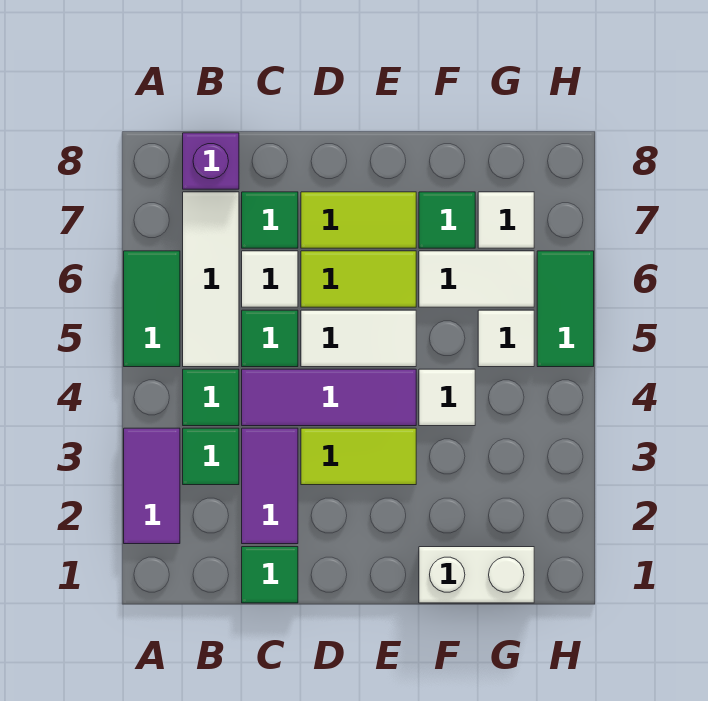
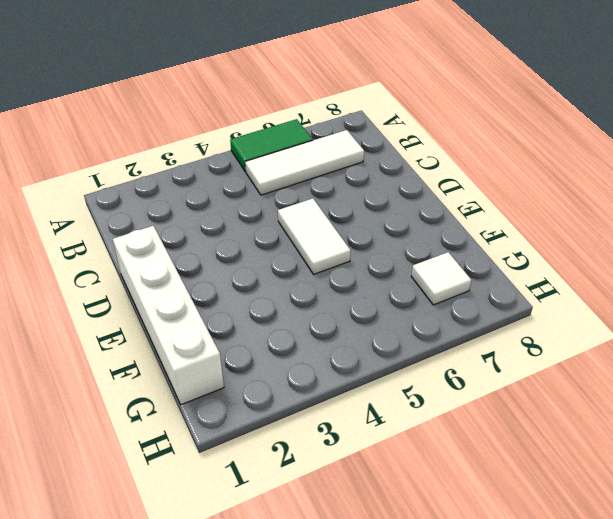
white brick D1:G1 level 1 -> white brick F1:G1 level 1
none -> purple tile A2:A3 level 1
none -> green tile B3 level 1
none -> green tile B4 level 1

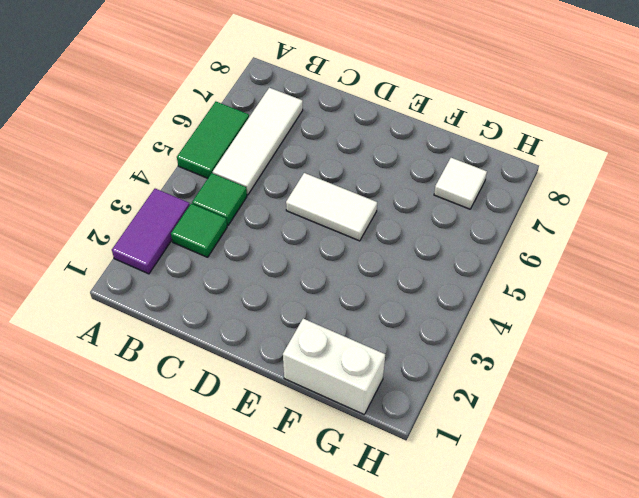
none -> purple brick B8 level 1
none -> green tile C1 level 1
none -> purple tile C2:C3 level 1

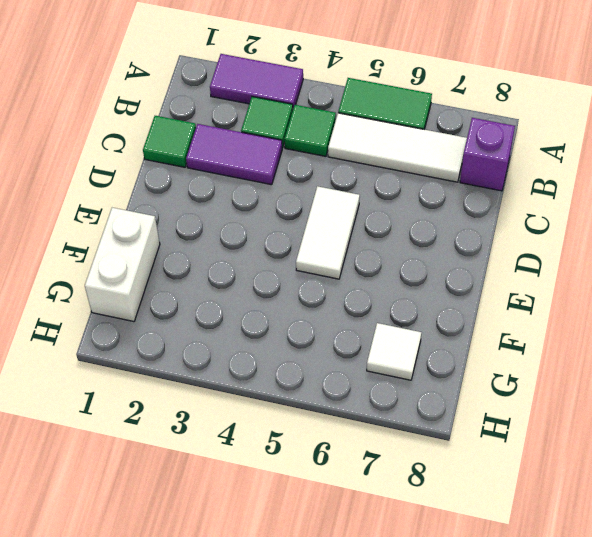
none -> purple tile C4:E4 level 1
none -> green tile C5 level 1
none -> white tile C6 level 1

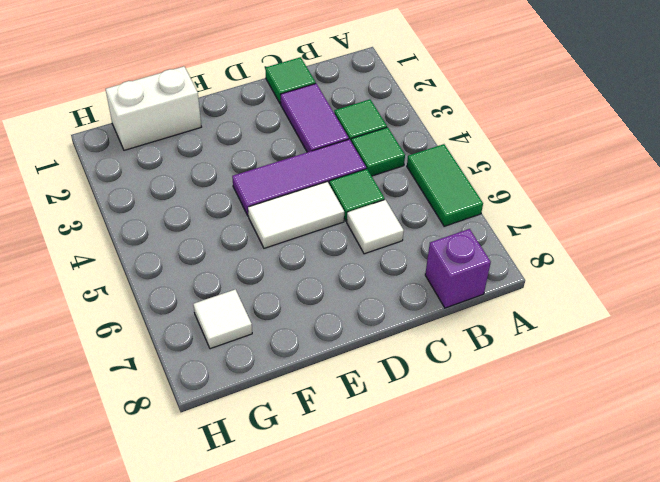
none -> purple tile A2:A3 level 1
none -> white tile B5:B7 level 1
none -> green tile C7 level 1

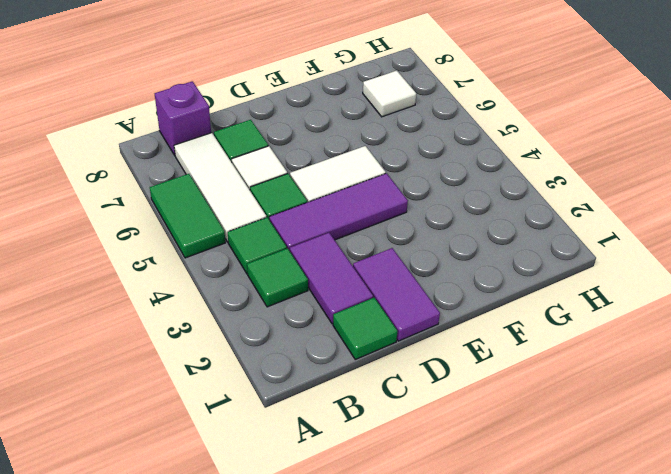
purple tile D1:D2 level 1 -> purple tile A2:A3 level 1
none -> lime tile D3:E3 level 1
none -> lime tile D6:E6 level 1
none -> lime tile D7:E7 level 1

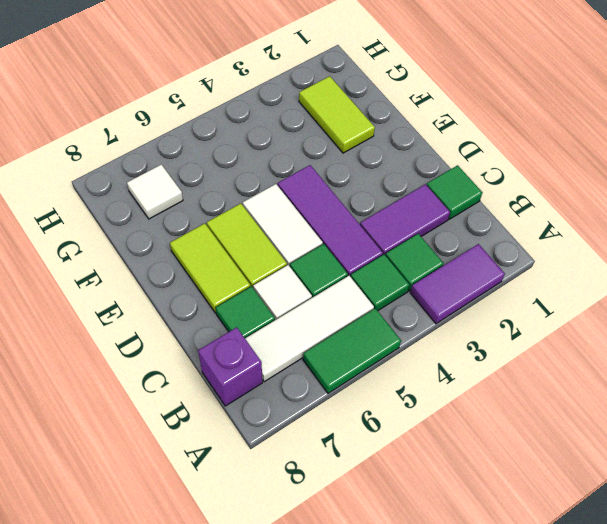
lime tile F2:G2 level 1 -> lime tile D3:E3 level 1
none -> white brick F1:G1 level 1
none -> white tile F4 level 1
none -> white tile F6:G6 level 1

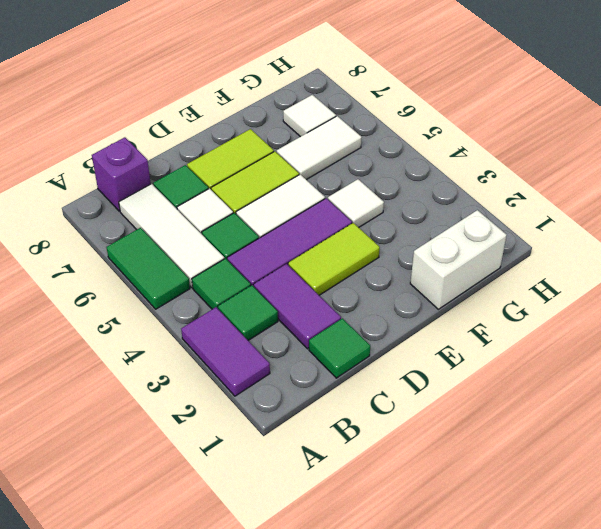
none -> green tile F7 level 1
none -> white tile G5 level 1
none -> green tile H5:H6 level 1

